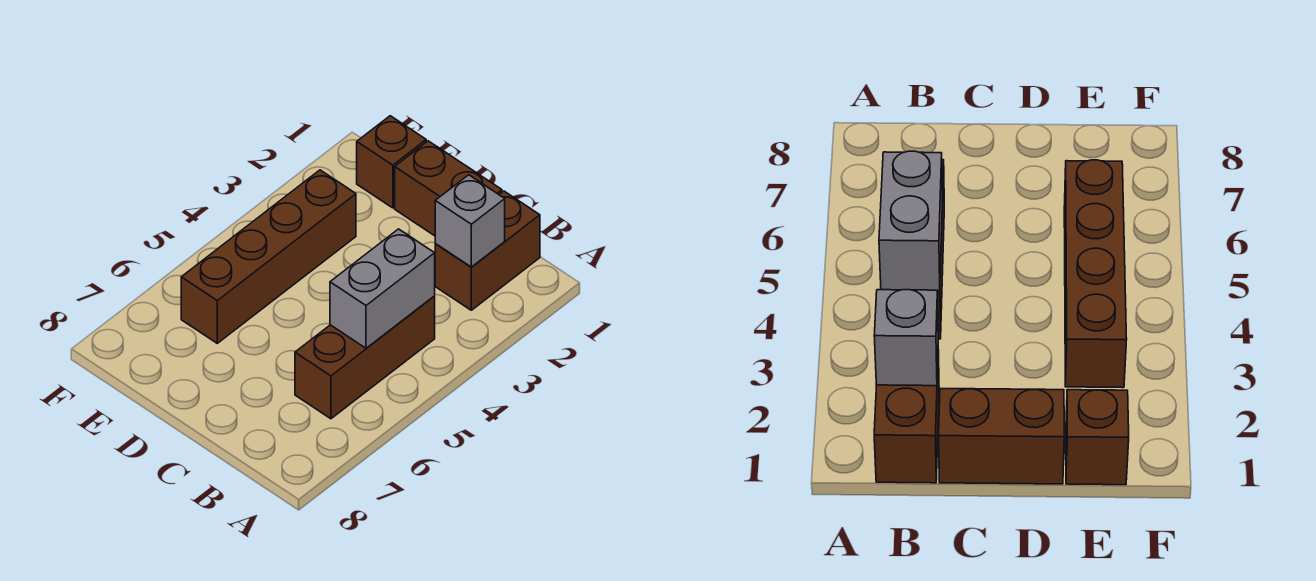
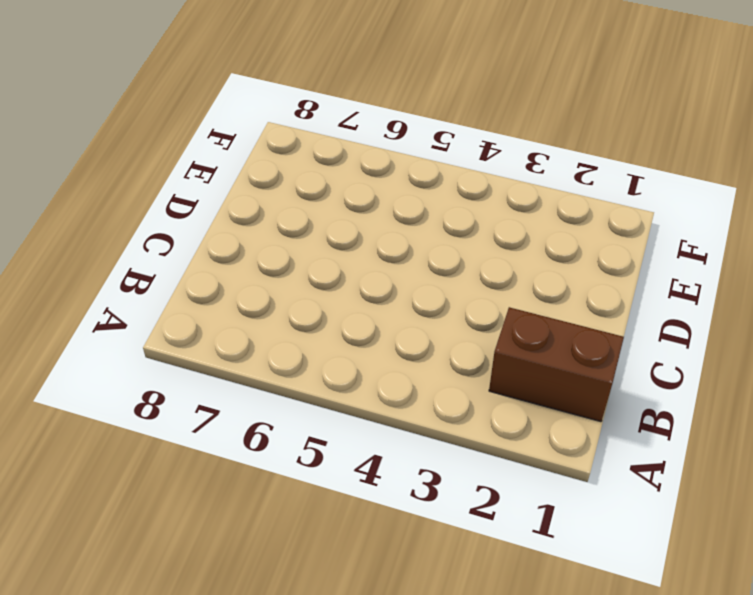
none -> brown brick B4:B6 level 1
none -> brown brick C1:D1 level 1

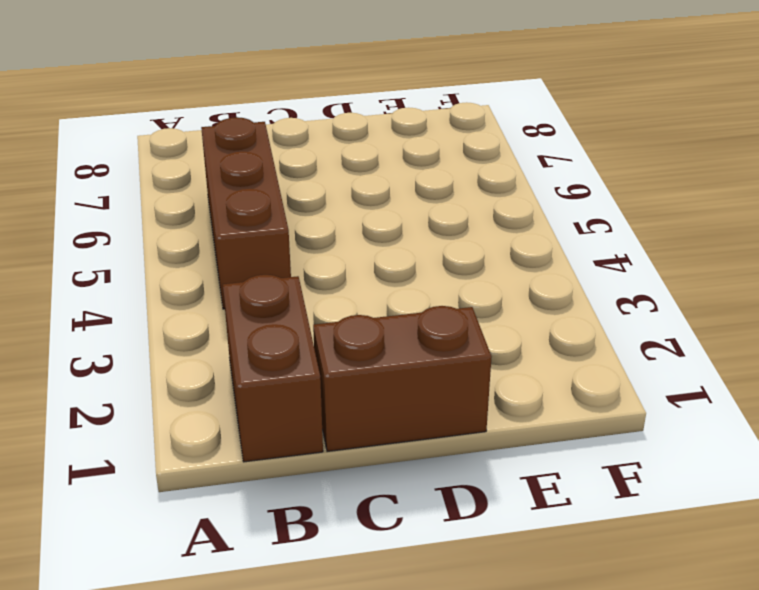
none -> brown brick E1 level 1
none -> brown brick E3:E6 level 1

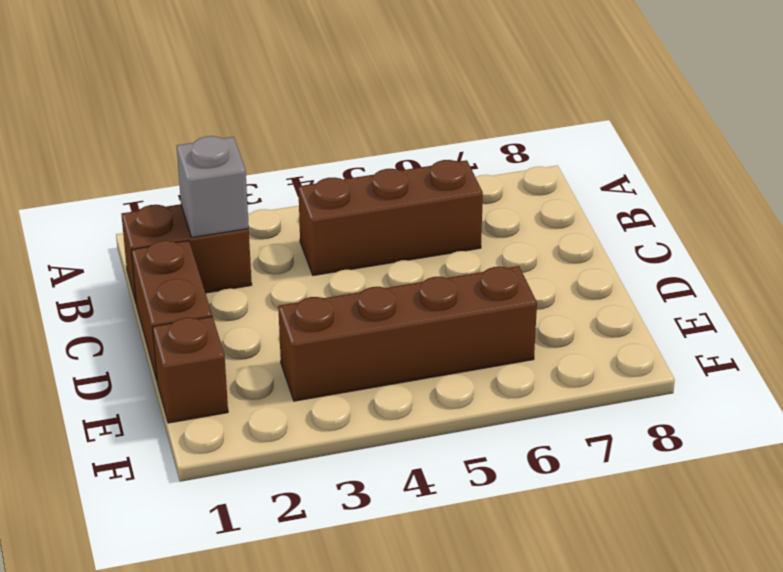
none -> grey brick B4:B5 level 2

